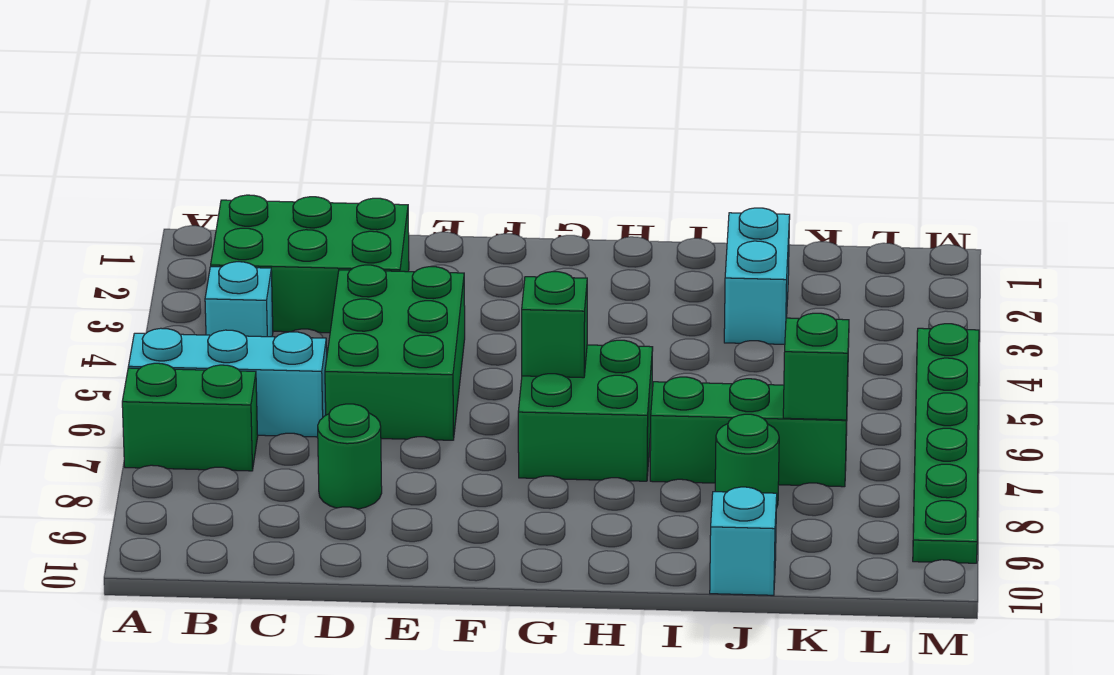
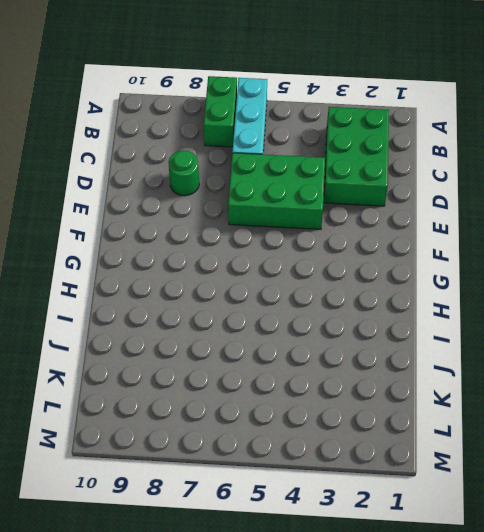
none -> cyan brick B4 level 1
none -> green brick G6:H7 level 1
none -> green brick I7:K7 level 1

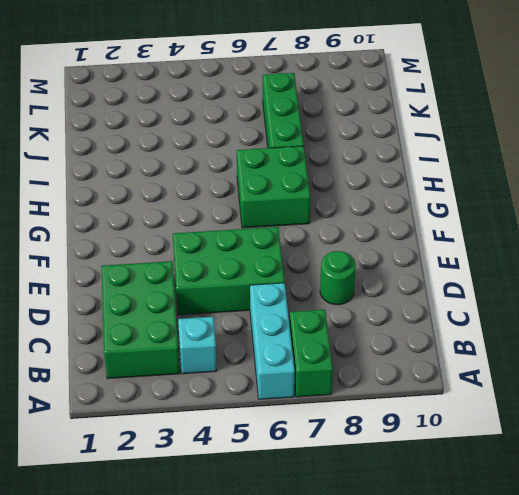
none -> cyan brick J2:J3 level 1
none -> green round brick J8 level 1
none -> cyan brick J10 level 1

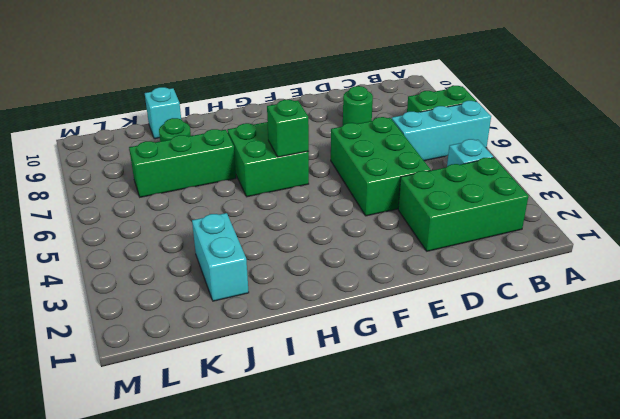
none -> green plate M4:M9 level 1
none -> green brick K7 level 2

